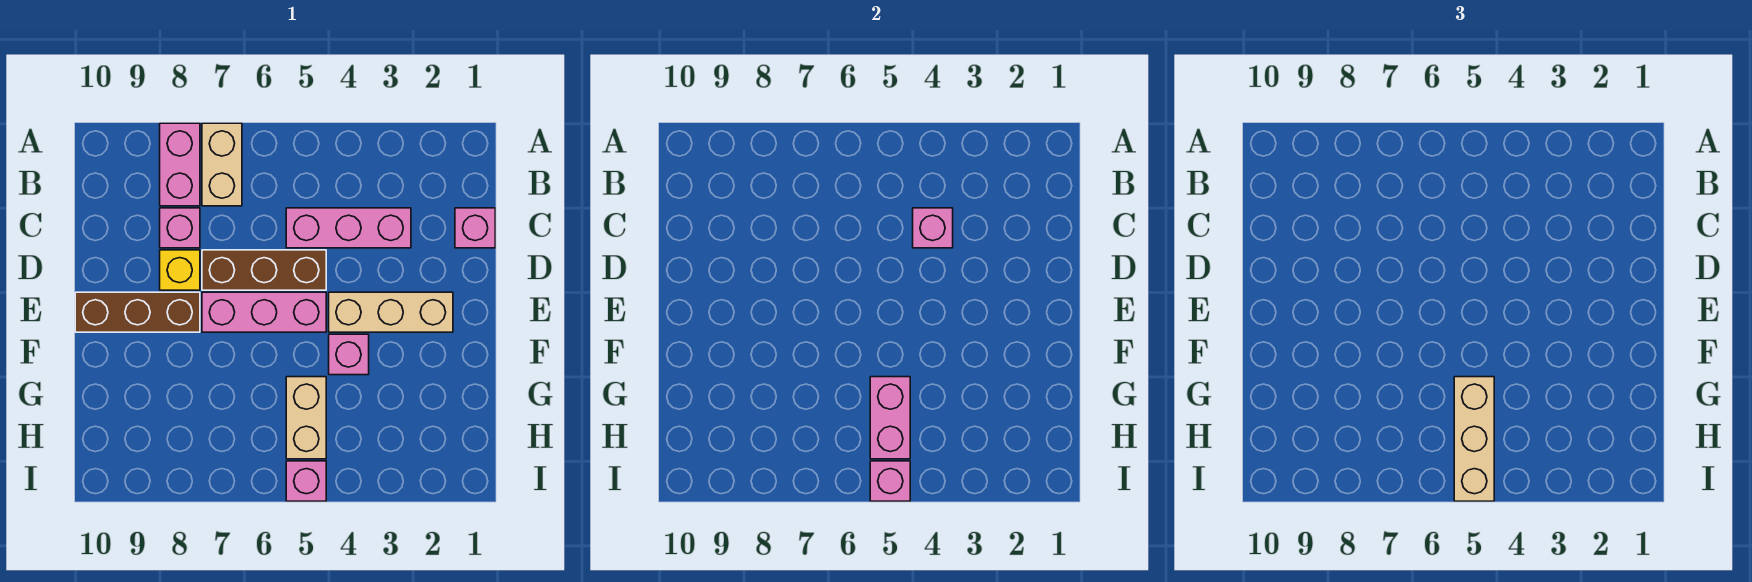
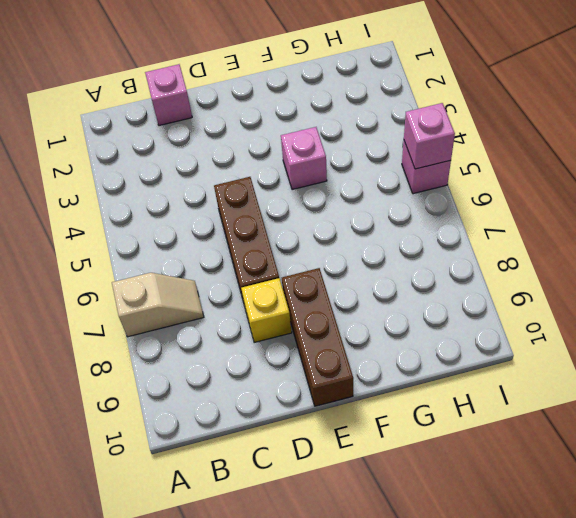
tan slope A7:B7 level 1 top A -> tan brick A7:B7 level 1
none -> pink brick A8:B8 level 1
none -> pink brick C3:C5 level 1
none -> pink brick C8 level 1

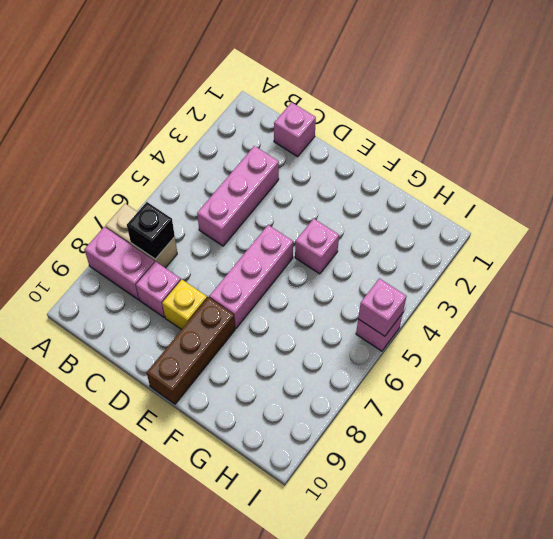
black brick B7 level 2 -> none
none -> brown brick D5:D7 level 1
none -> tan brick E2:E4 level 1
none -> tan brick G5:H5 level 1

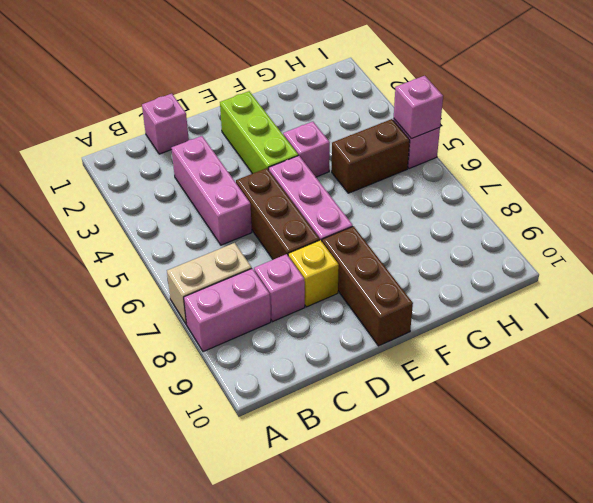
lime brick E2:E4 level 1 -> tan brick E2:E4 level 1
brown brick G5:H5 level 1 -> tan brick G5:H5 level 1
none -> pink brick C4 level 2
none -> pink brick G5:H5 level 2
none -> tan brick G5:I5 level 3

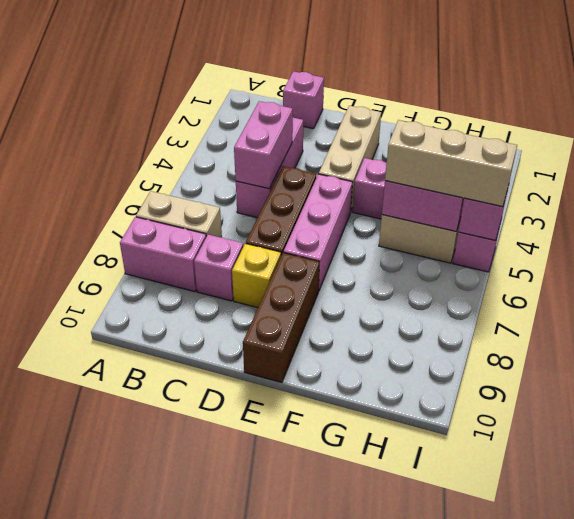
pink brick C4:C5 level 2 -> pink brick C4 level 2

